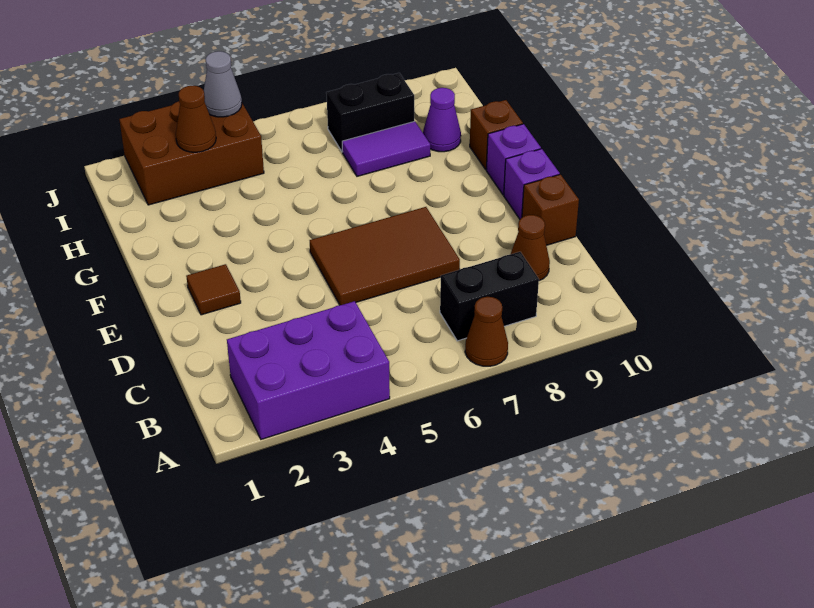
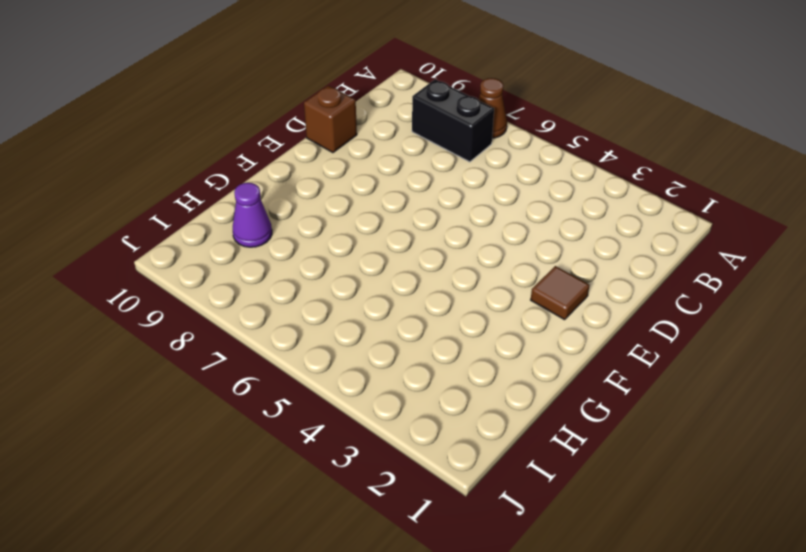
none -> purple brick A2:B4 level 1
none -> brown cone C9 level 1
none -> brown tile D5:E7 level 1

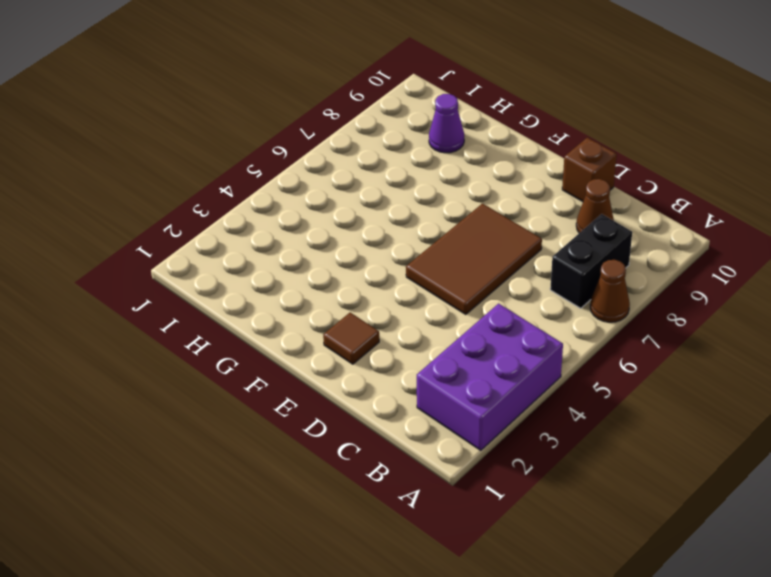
none -> purple brick E10 level 1
none -> purple brick F10 level 1
none -> brown brick G10 level 1

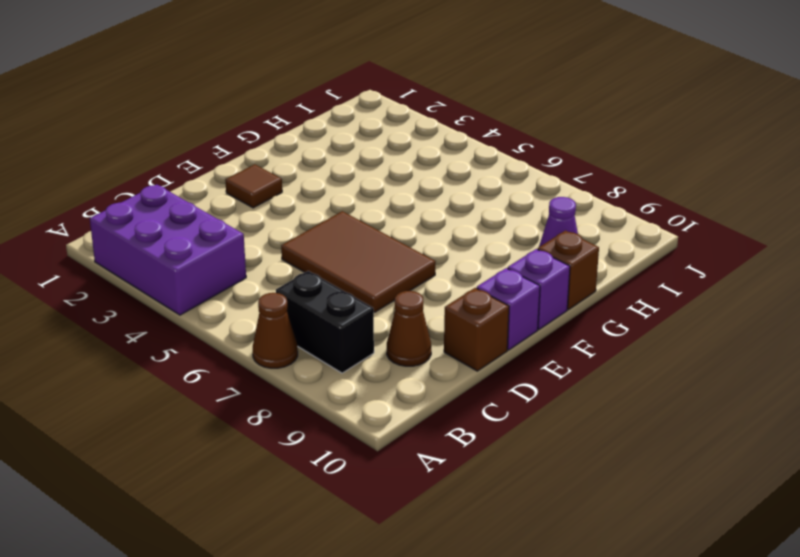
none -> purple tile H7:H8 level 1
none -> brown brick I2:J4 level 1
none -> black brick I7:I8 level 1

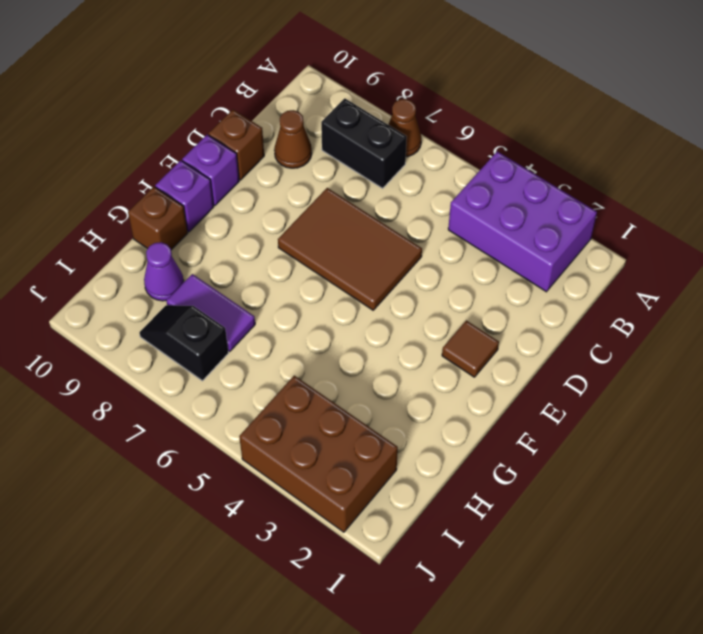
black slope I7:I8 level 1 top 7 -> black brick I7:I8 level 1
none -> brown cone I3 level 2
none -> grey cone J4 level 2

